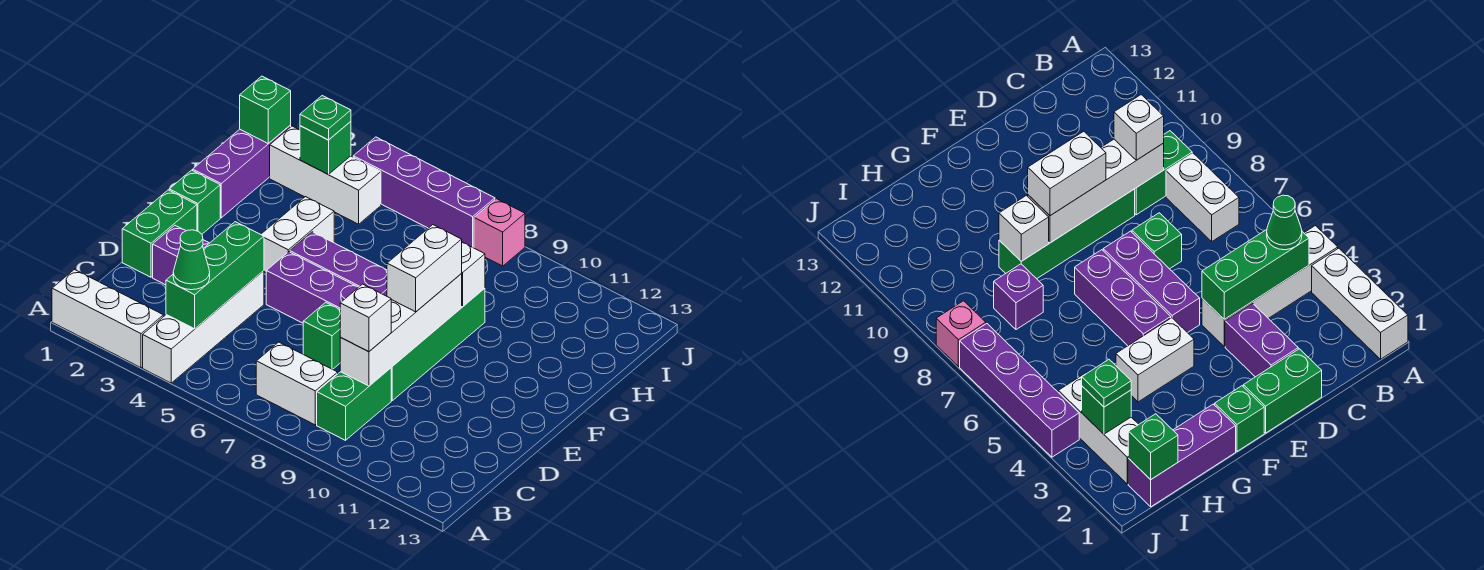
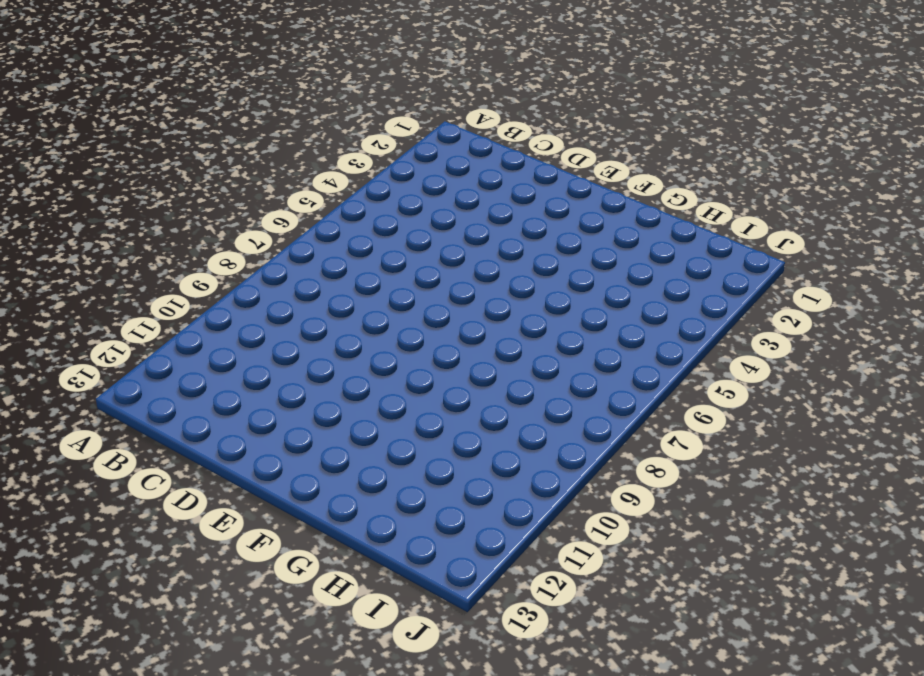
none -> white brick A1:A3 level 1
none -> white brick A4:D4 level 1
none -> white brick B7:B8 level 1

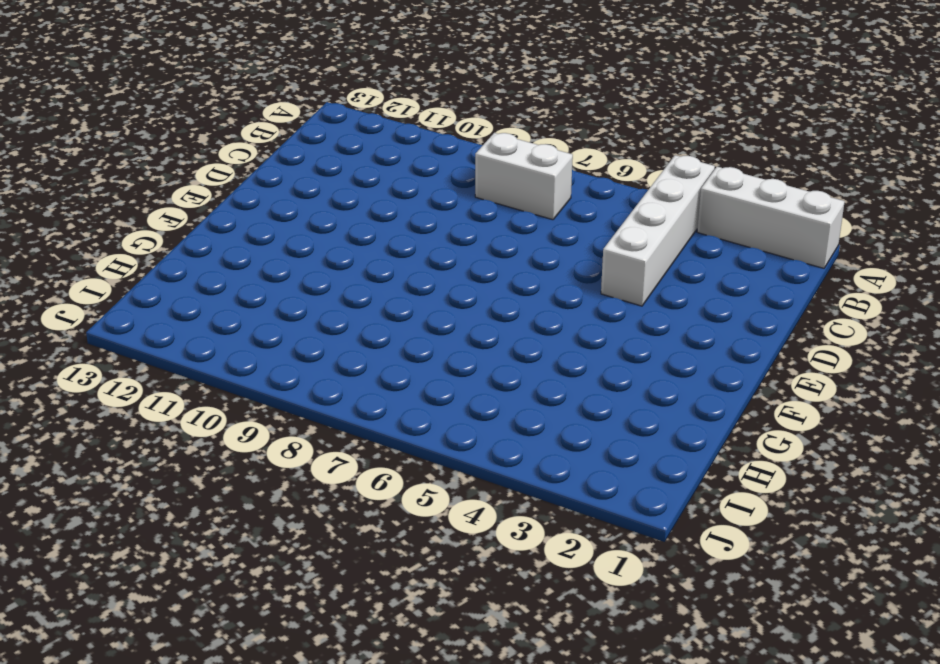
none -> green brick B9:C9 level 1
none -> green brick D1:E1 level 1
none -> purple brick D2:D3 level 1

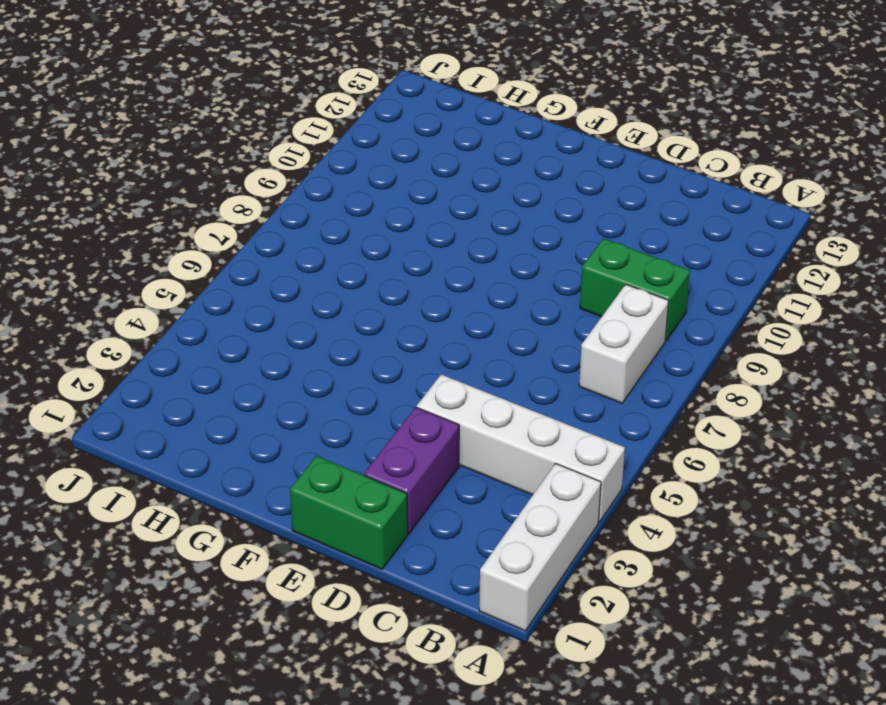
none -> green brick D7 level 1
none -> green brick D9:G9 level 1
none -> purple brick E5:E7 level 1

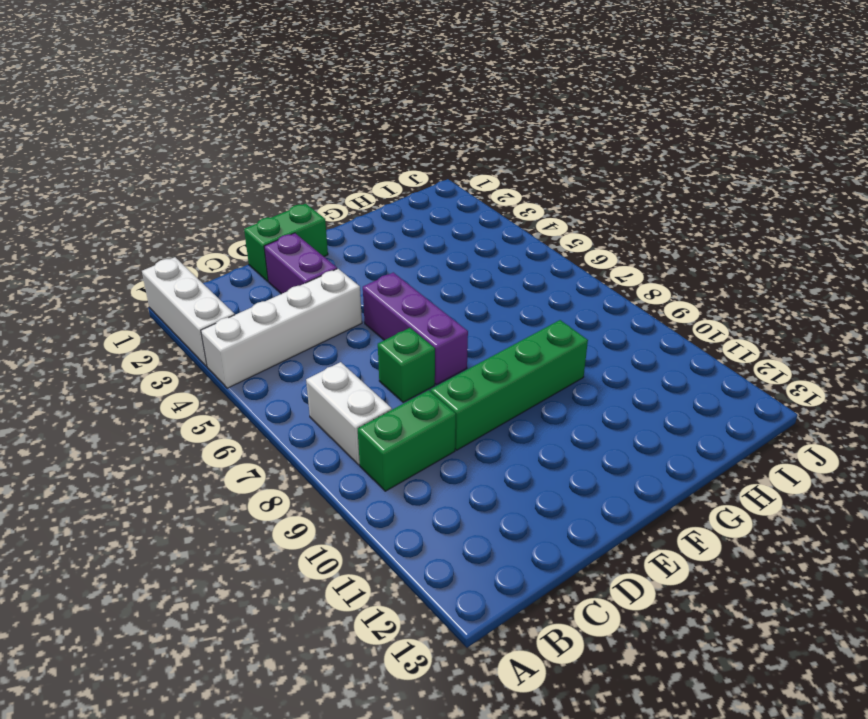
none -> green brick F1 level 1
none -> white brick F4:G4 level 1
none -> purple brick F5:F7 level 1

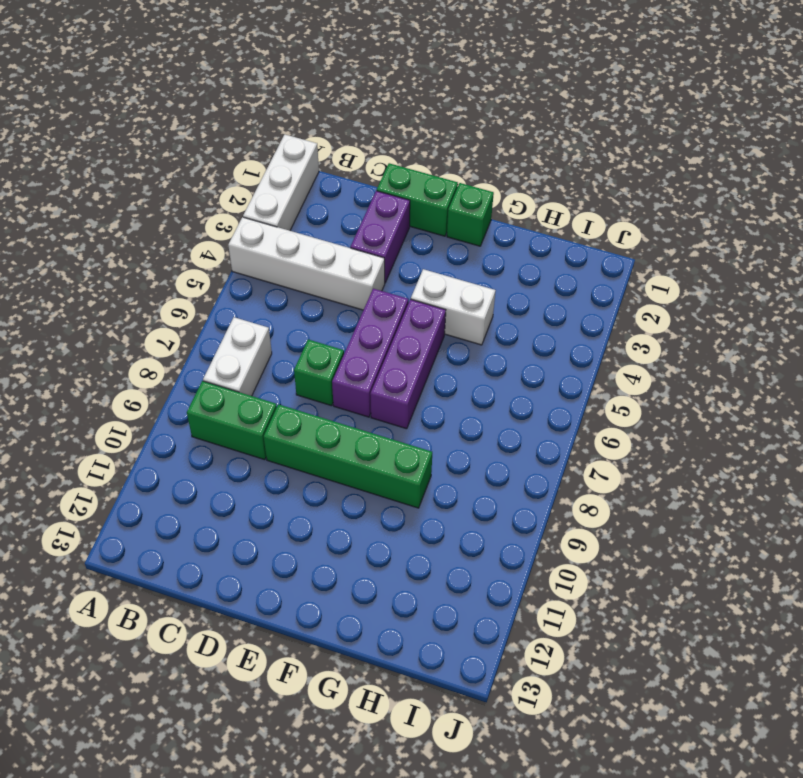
none -> purple brick G1:I1 level 1
none -> purple brick H8 level 1
none -> white brick I2:I4 level 1

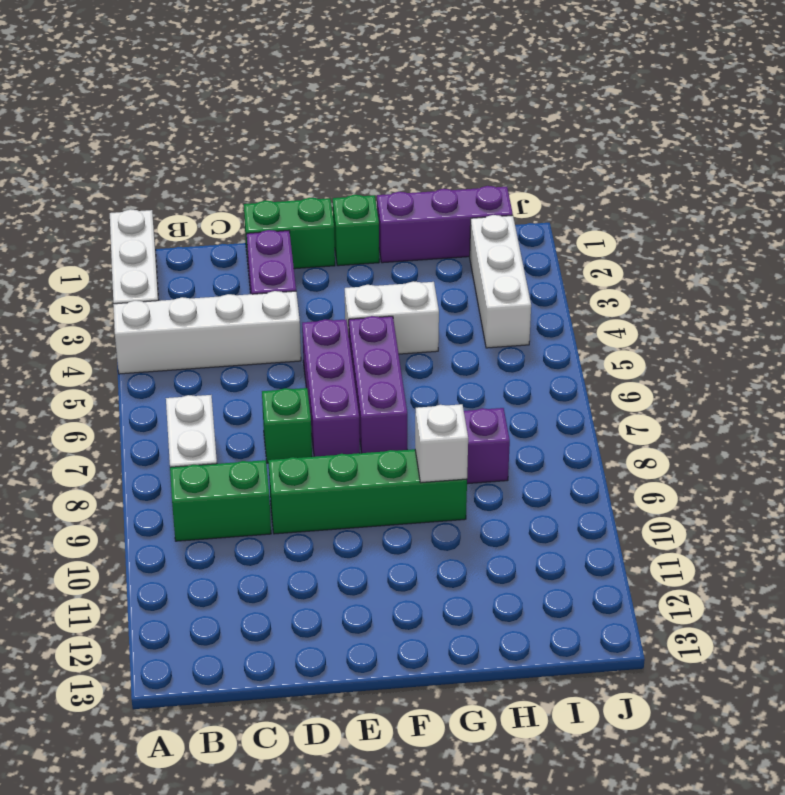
none -> purple brick J4:J7 level 1
none -> pink brick J8 level 1
none -> green brick B4:D4 level 2

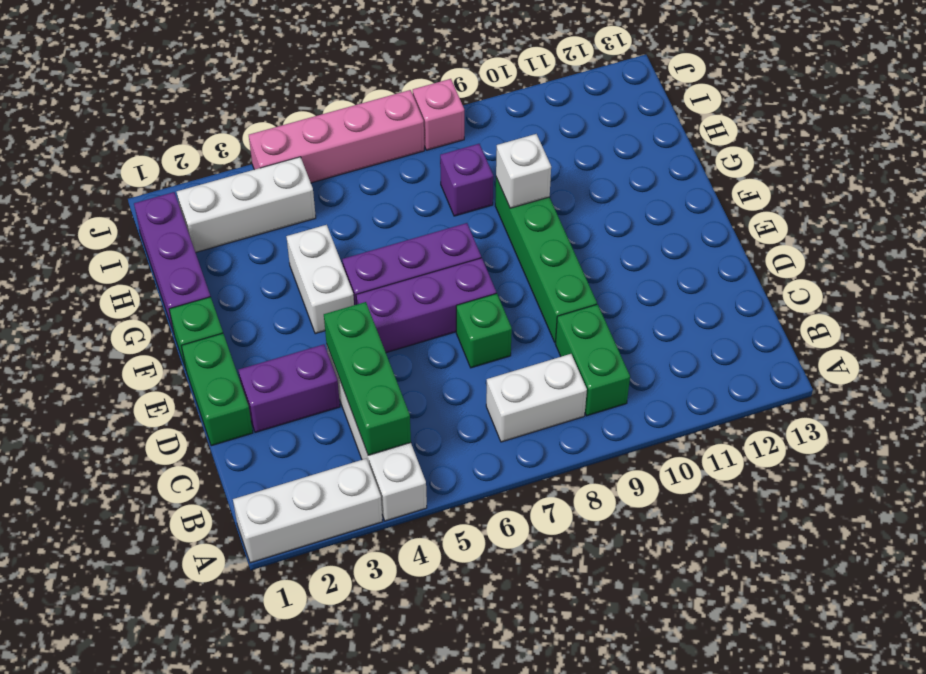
pink brick J4:J7 level 1 -> purple brick J4:J7 level 1
none -> white brick C9:F9 level 2
none -> green brick I1 level 2
none -> green brick I3 level 2

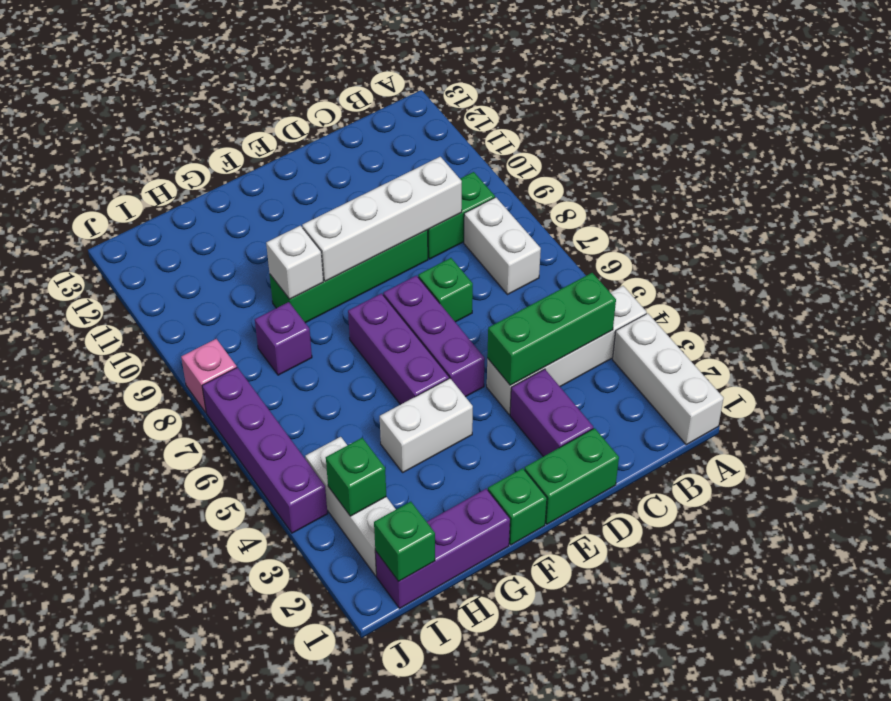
none -> green cone B4 level 3
none -> white brick C9 level 3
none -> white brick E9:F9 level 3

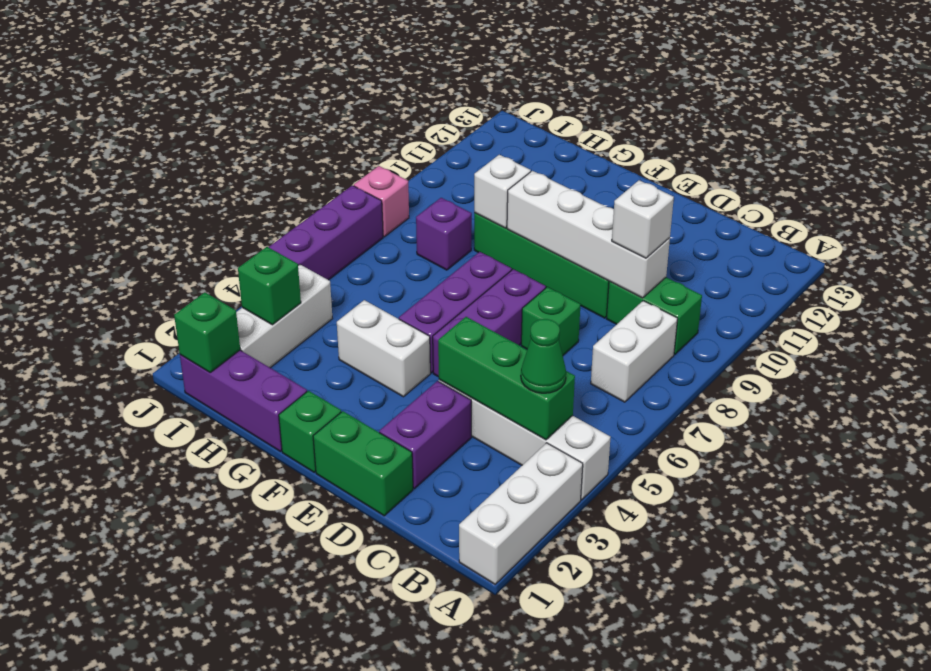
none -> white brick E9:F9 level 3
none -> green plate I3 level 3

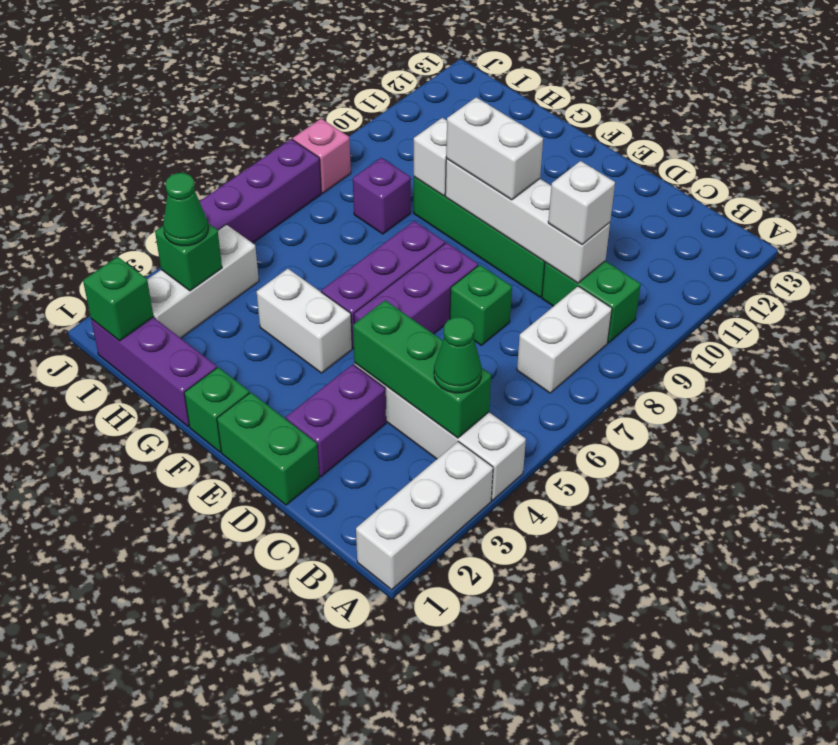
green cone I3 level 3 -> green plate I3 level 3

